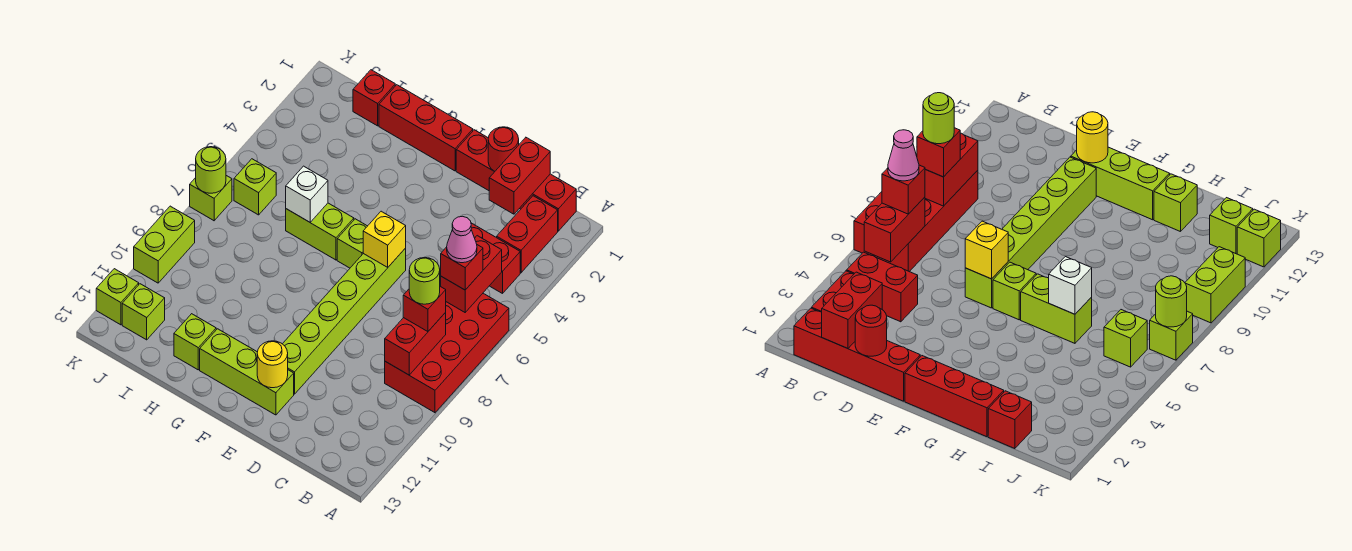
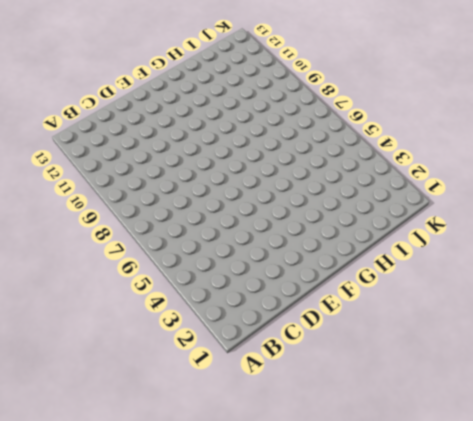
none -> red brick A6:B9 level 1
none -> red brick B1:E1 level 1
none -> red brick B2:B3 level 1

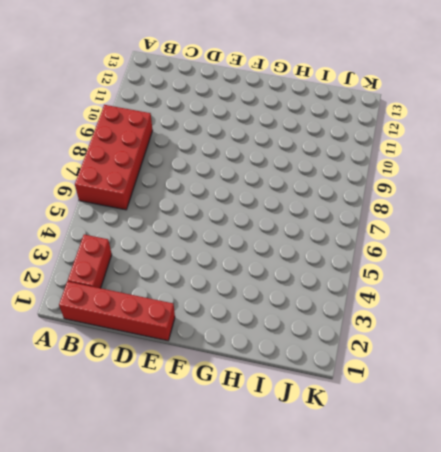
none -> red brick B4:C4 level 1
none -> lime brick E6:E11 level 1
none -> lime brick E12:G12 level 1

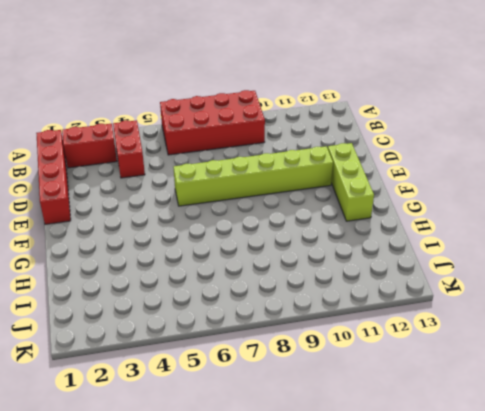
none -> red brick F1:H1 level 1
none -> lime brick F6 level 1
none -> lime brick G6:H6 level 1

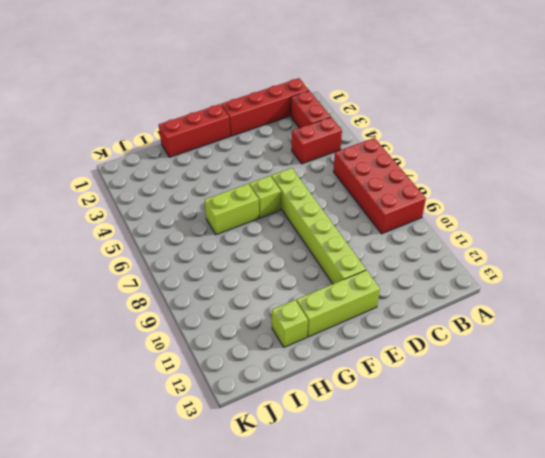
none -> red brick I1 level 1
none -> lime brick J6 level 1
none -> lime brick J12 level 1

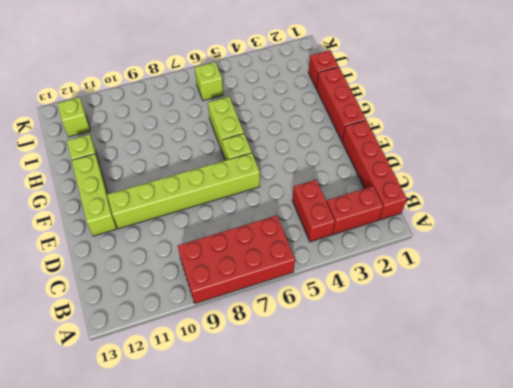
none -> lime brick K7 level 1
none -> lime brick K9:K10 level 1
none -> lime brick K12 level 1

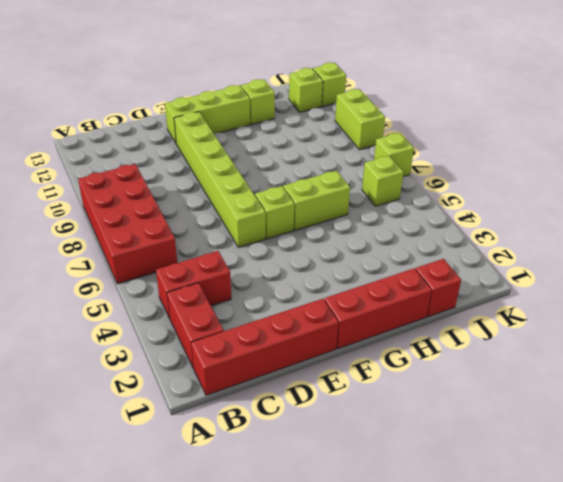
none -> red brick B5:B6 level 2
none -> red brick B8:B9 level 2
none -> red brick C1:C2 level 2

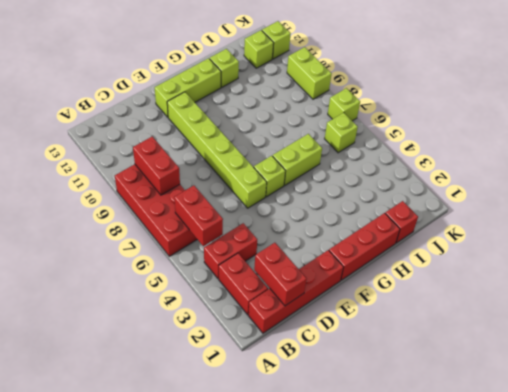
none -> red round brick D1 level 2
none -> yellow brick E6 level 2
none -> yellow round brick E12 level 2

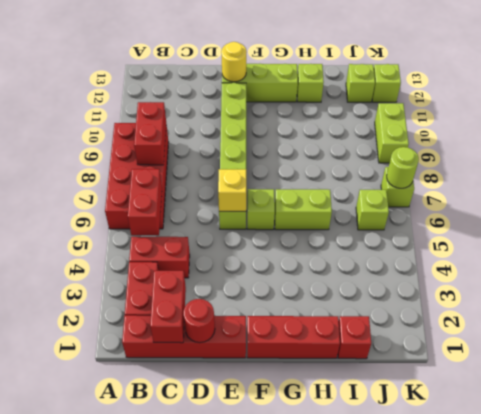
none -> white brick H6 level 2
none -> red brick B6 level 3
none -> red brick B8 level 3

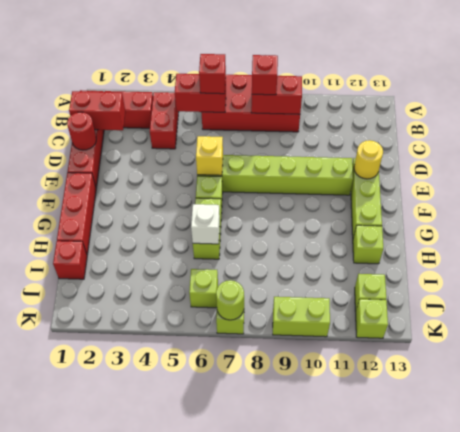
none -> pink cone B6 level 4
none -> lime round brick B8 level 4

